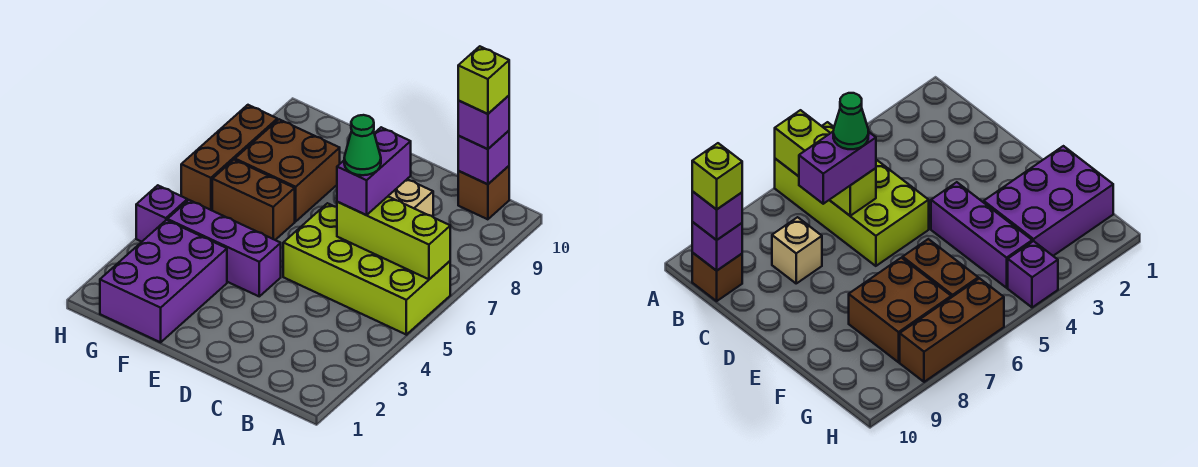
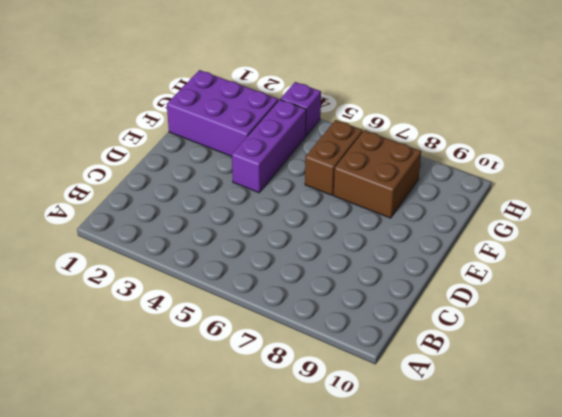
none -> lime brick A5:D6 level 1
none -> brown brick B10 level 1
none -> tan brick C8 level 1

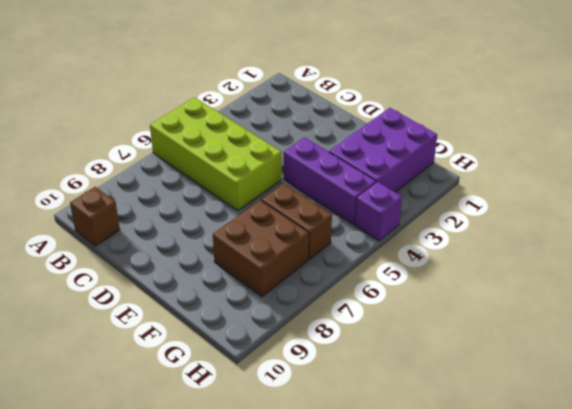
none -> tan brick C8 level 1
none -> brown brick H6:H8 level 1
none -> lime brick A6:C6 level 2

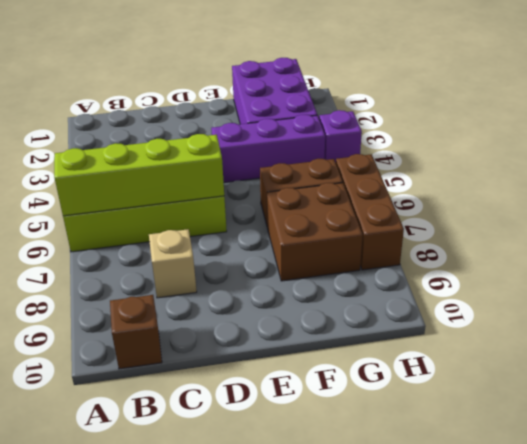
lime brick A6:D6 level 2 -> lime brick A6:C6 level 2
none -> purple brick B10 level 2
none -> purple brick B10 level 3
none -> purple brick C6:C7 level 3

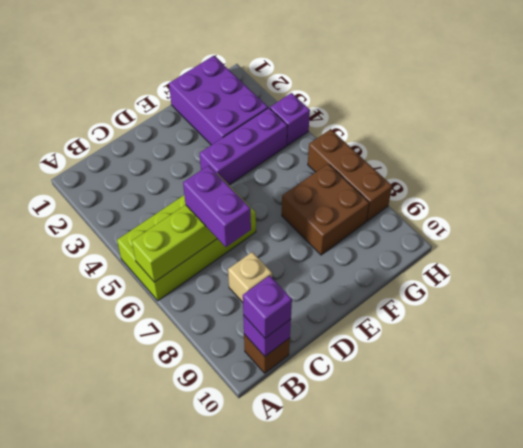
none -> brown brick F6:G6 level 1
none -> lime brick B10 level 4
none -> green cone C6 level 4

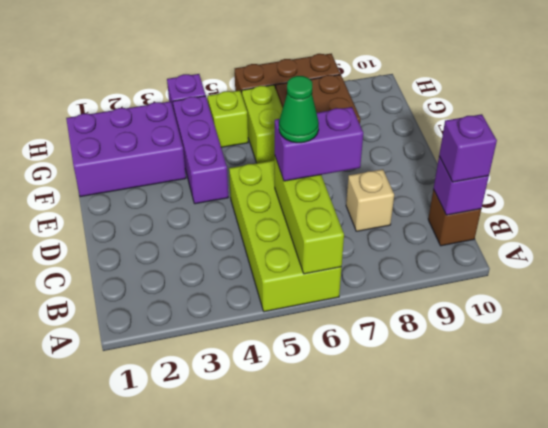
lime brick F6:G6 level 1 -> brown brick F6:G6 level 1
lime brick G5 level 1 -> lime brick B10 level 4

